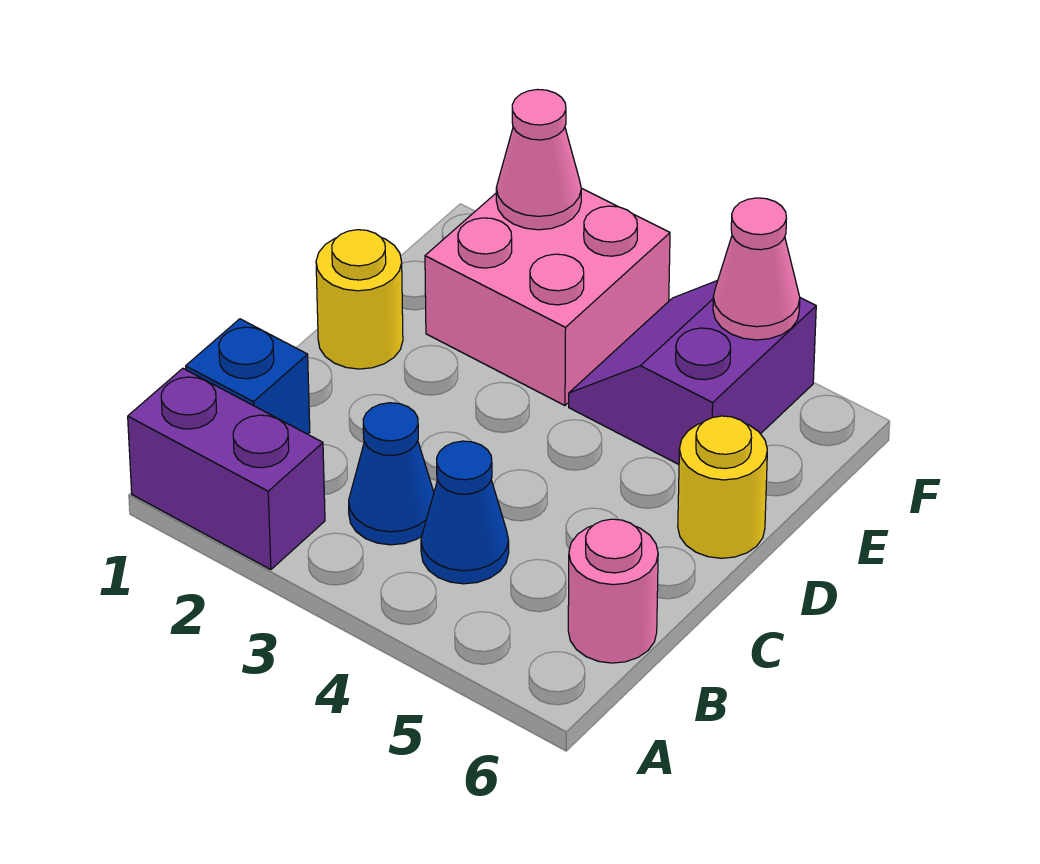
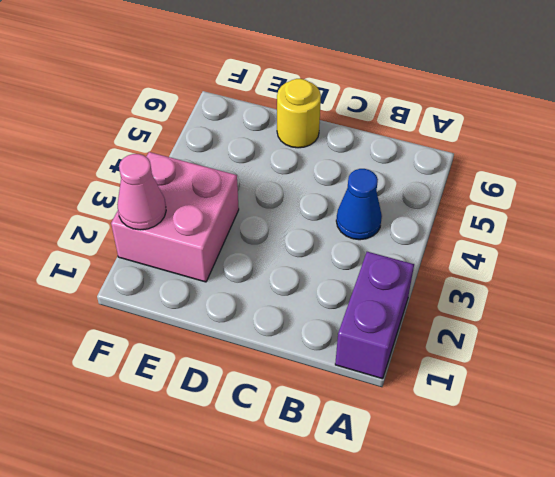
none -> blue brick B1 level 1
none -> blue cone B3 level 1

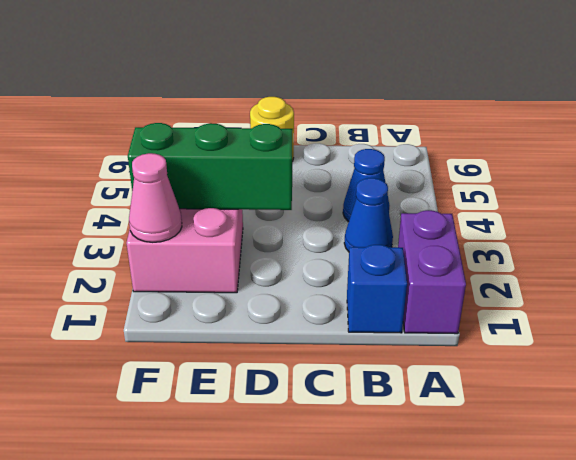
green brick D3:F3 level 2 -> none
none -> pink round brick B6 level 1
none -> yellow round brick D1 level 1

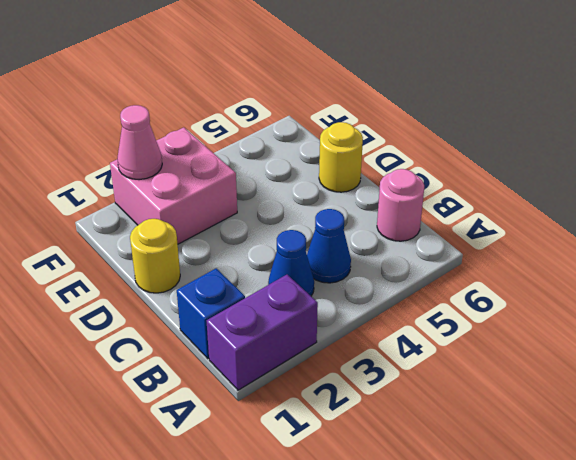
none -> purple slope E4:F5 level 1 top 5
none -> pink cone F5 level 2

